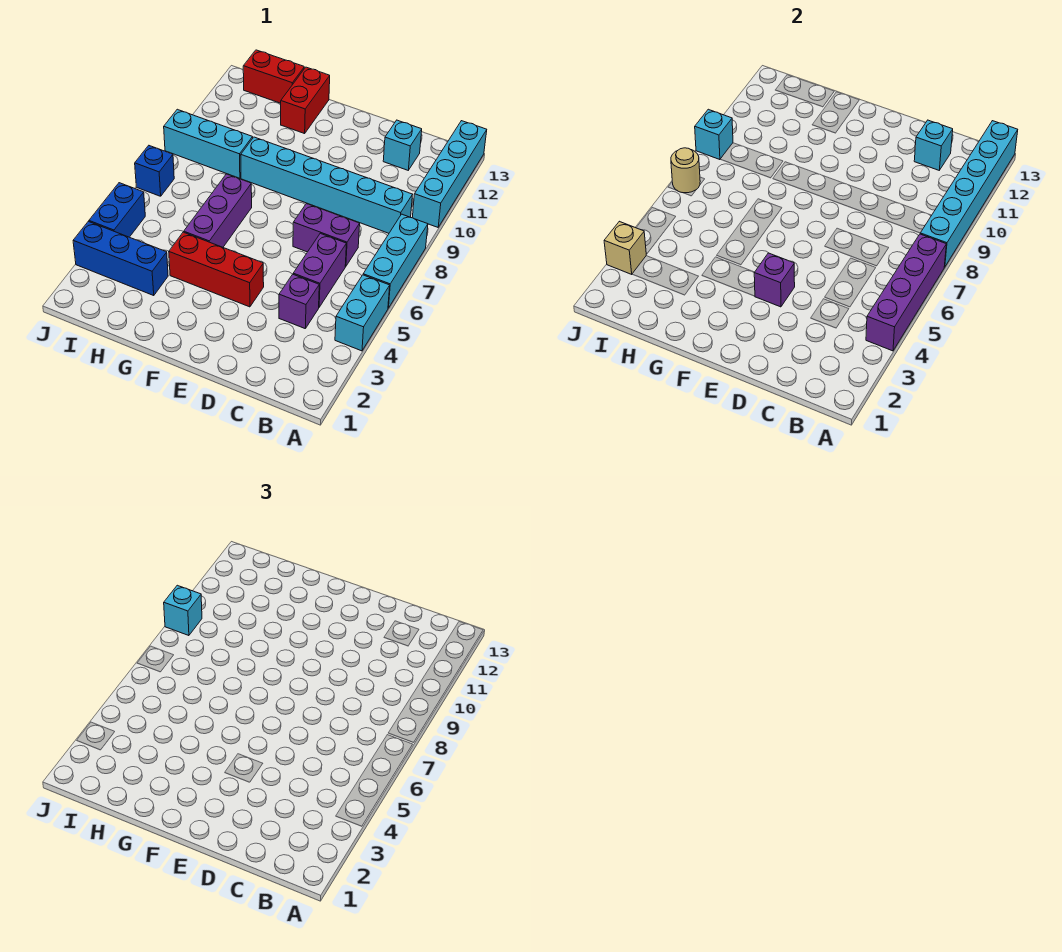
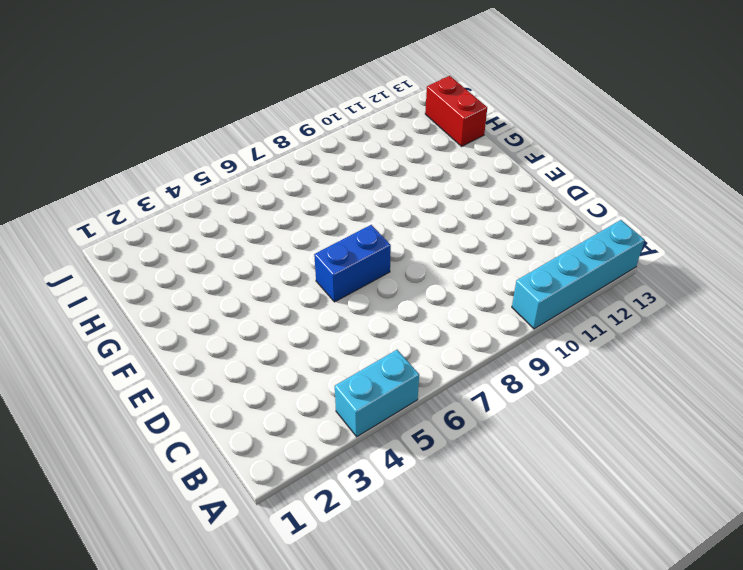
blue brick E6:E7 level 1 -> blue brick J4:J5 level 1
none -> cyan brick A6:A8 level 1
none -> cyan brick B9:G9 level 1
none -> purple brick C4 level 1

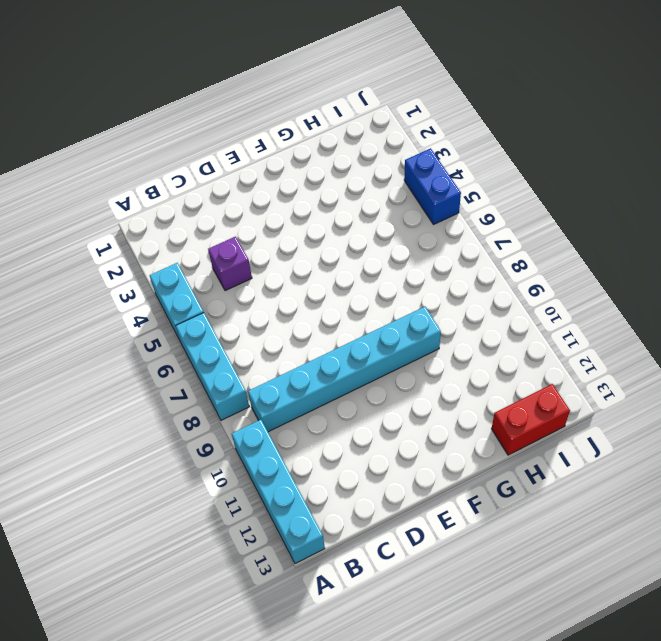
none -> purple brick C5:C6 level 1
none -> purple brick C7:D7 level 1
none -> cyan brick C12 level 1

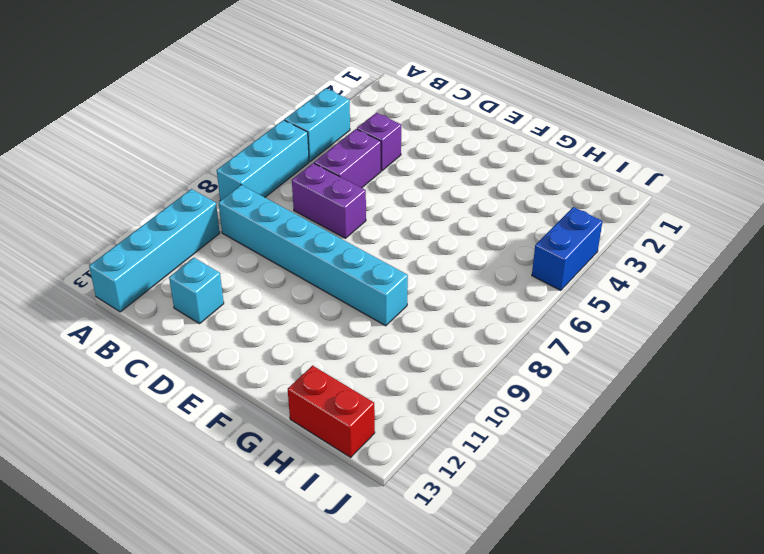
none -> red brick E4:G4 level 1
none -> purple brick G5:G7 level 1
none -> red brick G12:G13 level 1

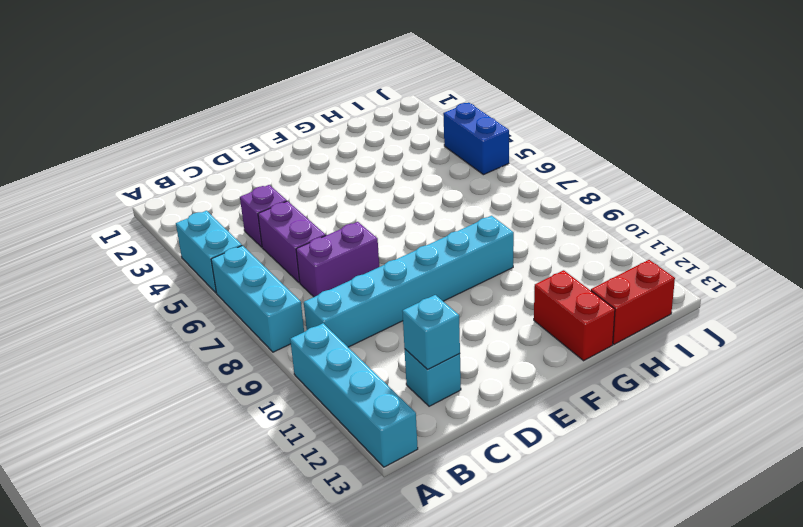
none -> red brick E4:G4 level 1
none -> purple brick G5:G7 level 1
none -> blue brick H3:J3 level 1

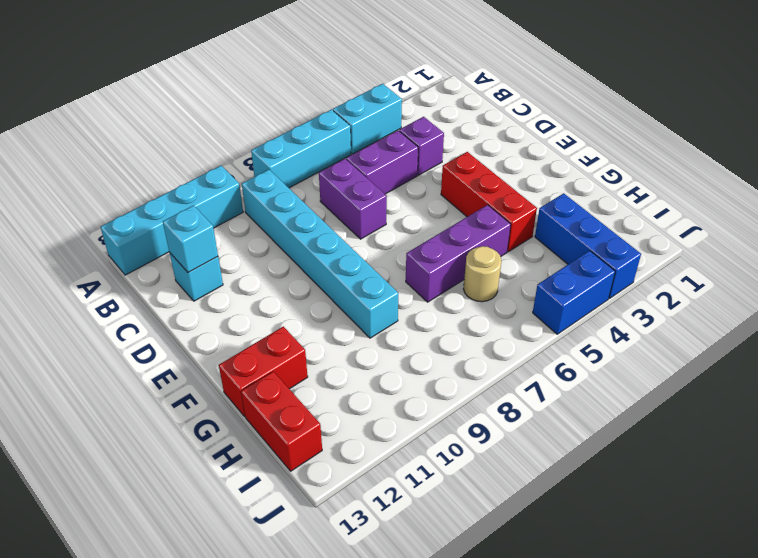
tan round brick H6 level 1 -> tan round brick J7 level 2
none -> cyan brick H9:J9 level 1
none -> blue brick J7 level 1
none -> purple brick A4:A7 level 2

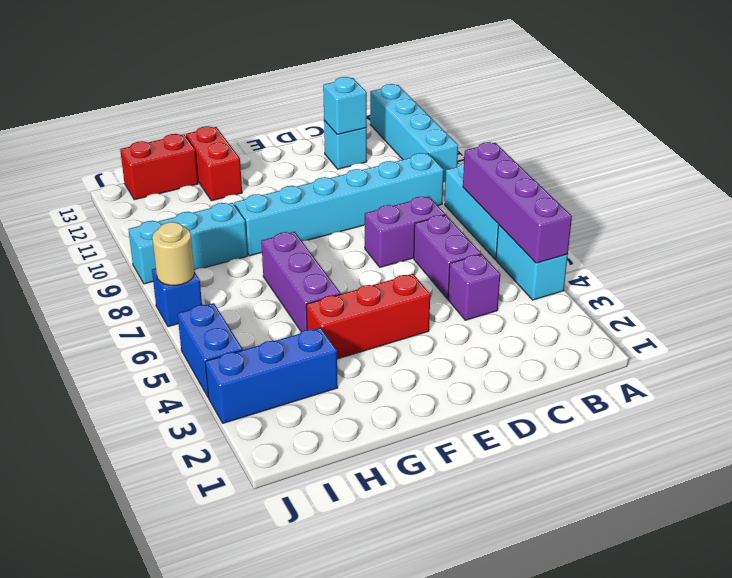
none -> cyan brick A8:A13 level 2
none -> purple brick E4 level 2
none -> tan brick J3 level 2

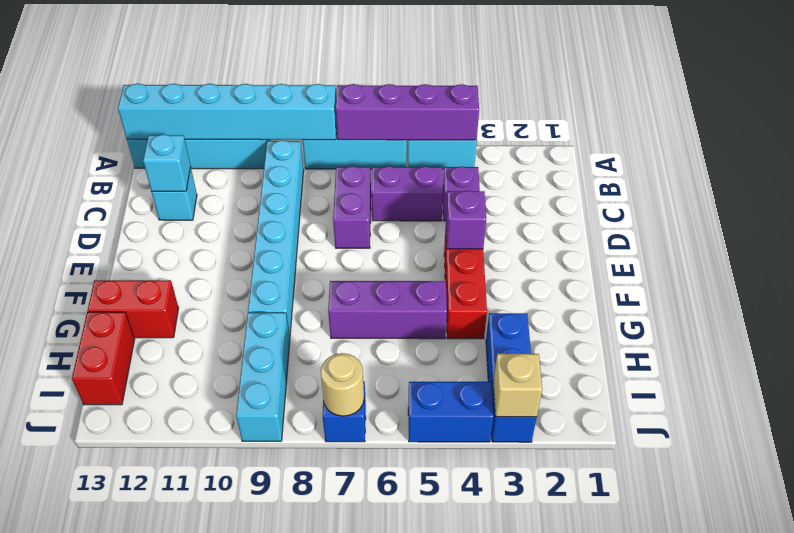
none -> cyan brick J9 level 2
none -> cyan brick J9 level 3

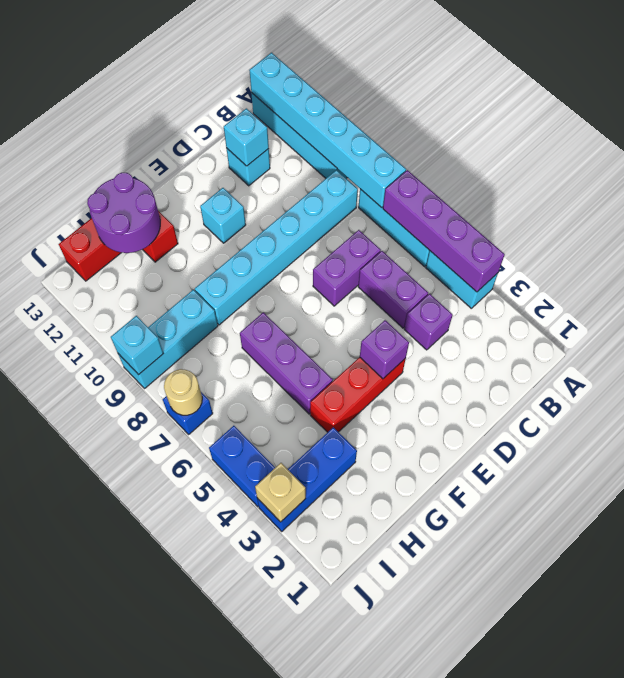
cyan brick E11 level 1 -> cyan brick J9 level 3
purple round brick G12:H13 level 2 -> none

